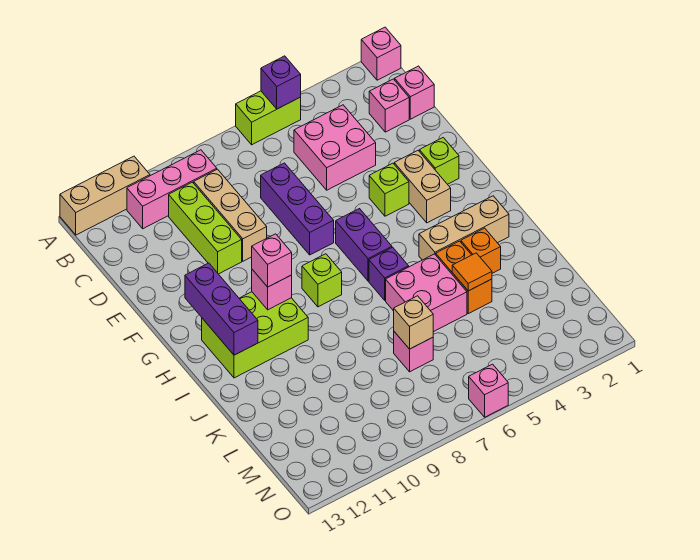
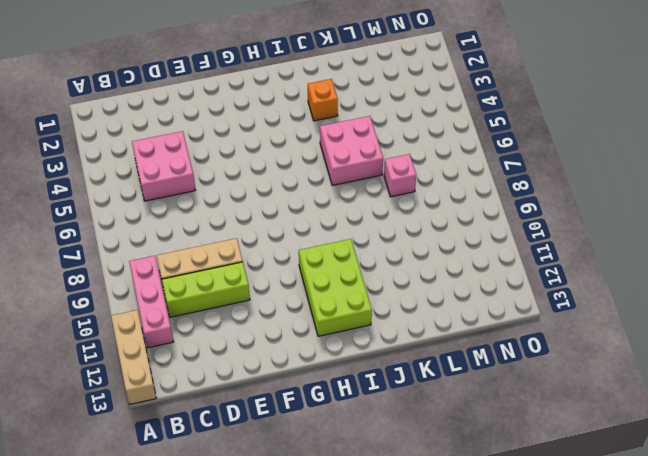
none -> pink brick A1 level 1
none -> lime brick A5:A6 level 1
none -> pink brick C1 level 1

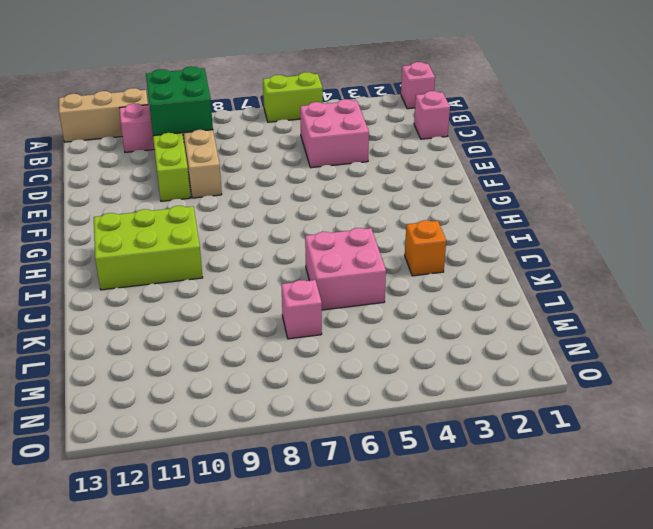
green brick B9:C10 level 2 -> none
none -> pink brick C2 level 1
none -> purple brick D7:F7 level 1
none -> lime brick F2 level 1

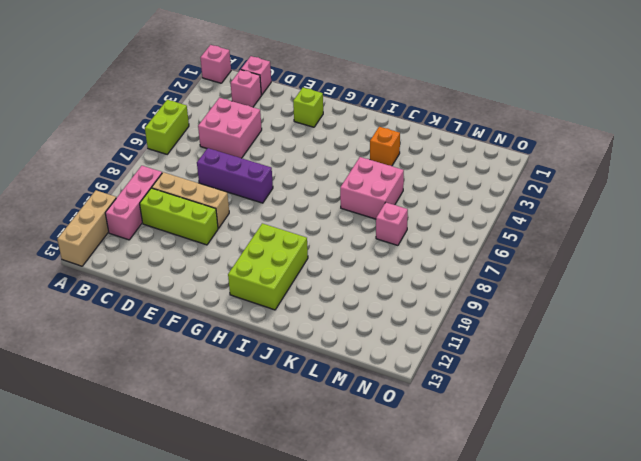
none -> tan brick F3:G3 level 1
none -> lime brick F4 level 1
none -> purple brick G6:H6 level 1

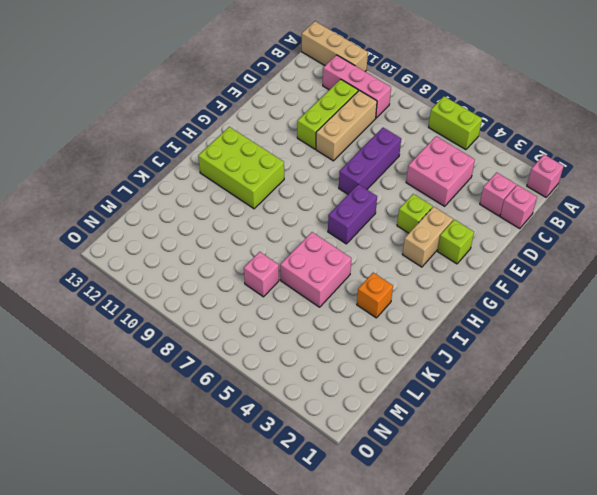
none -> lime brick H8 level 1
none -> tan brick I2:I4 level 1
none -> purple brick I6 level 1

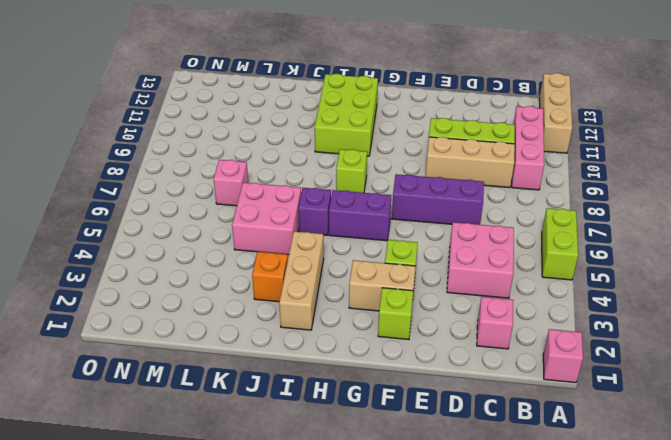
none -> pink brick C1 level 1
none -> orange brick J4:K4 level 1
none -> pink brick O6 level 1

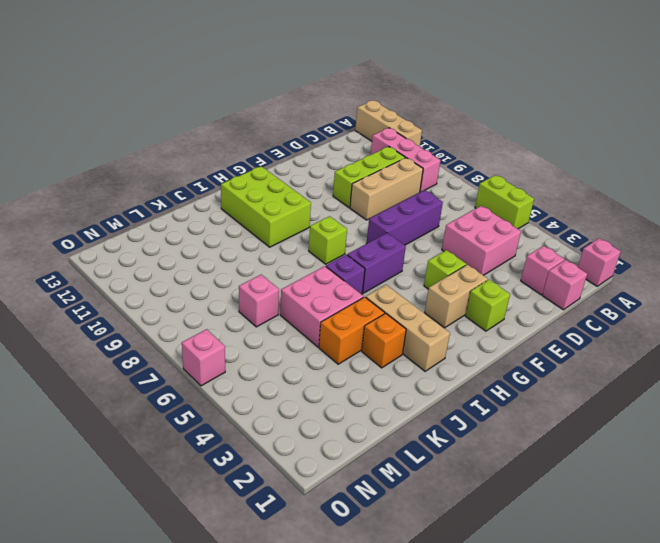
none -> purple brick A5 level 2
none -> purple brick G12:I12 level 2
none -> pink brick H10 level 2

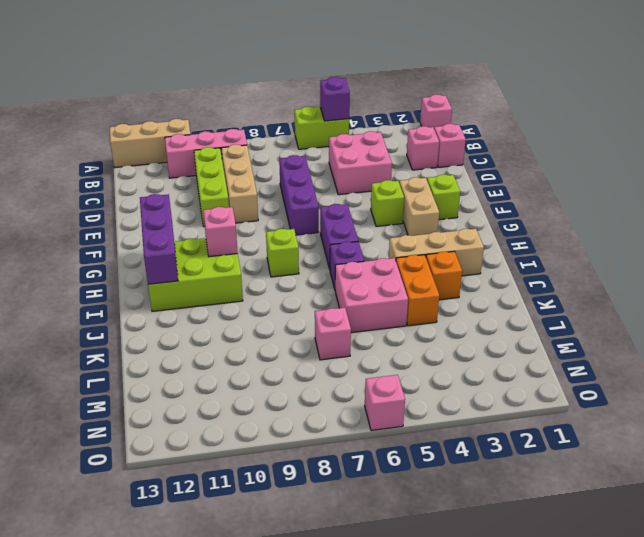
none -> orange tile K4 level 2
none -> tan brick L7 level 2
none -> pink brick H10 level 3

